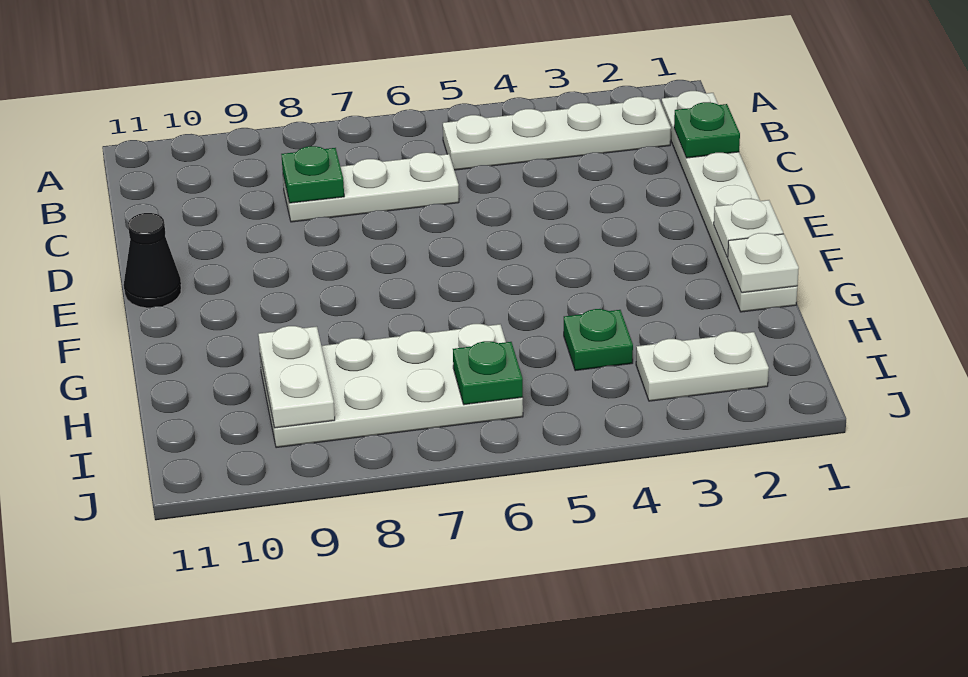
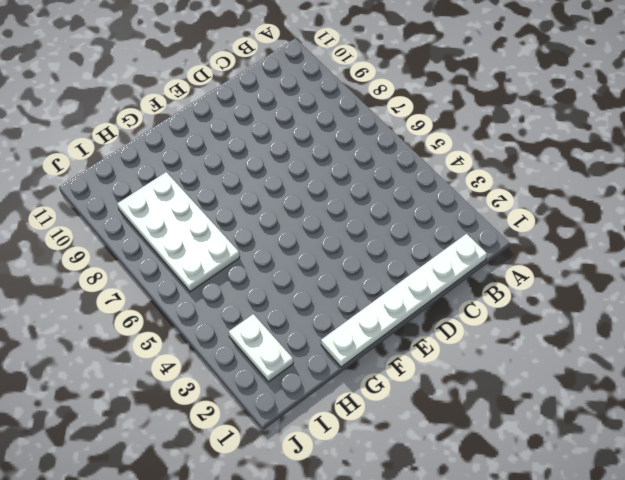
none -> white plate B2:B5 level 1
none -> white plate C6:C8 level 1
none -> black cone E11 level 1

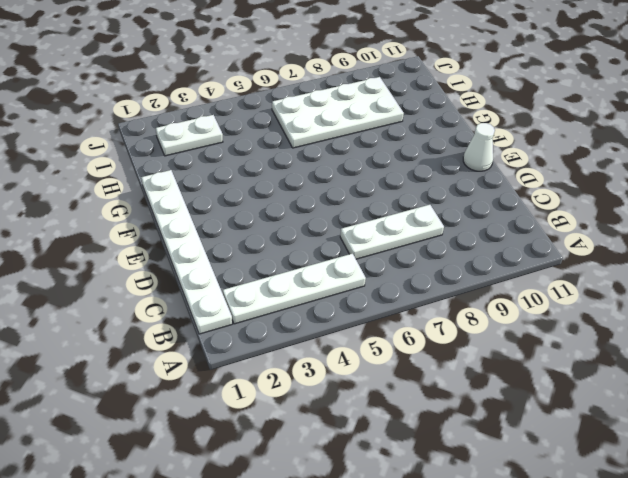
white cone E11 level 1 -> black cone E11 level 1
none -> green plate H4 level 1
none -> green plate C1 level 2
none -> green plate C8 level 2

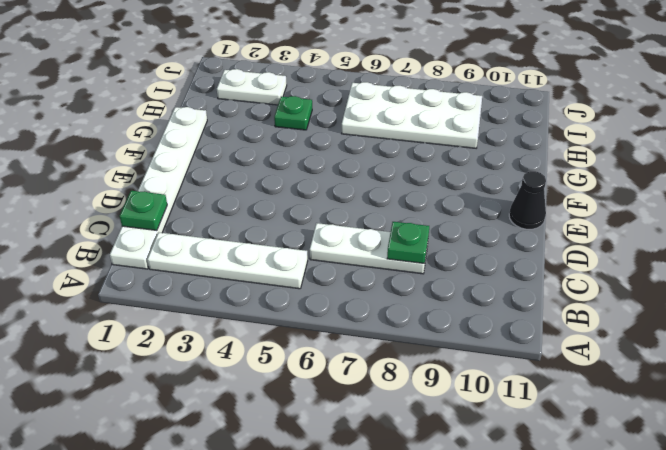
none -> white plate F1 level 2
none -> white plate G1 level 2
none -> white plate H9:I9 level 2

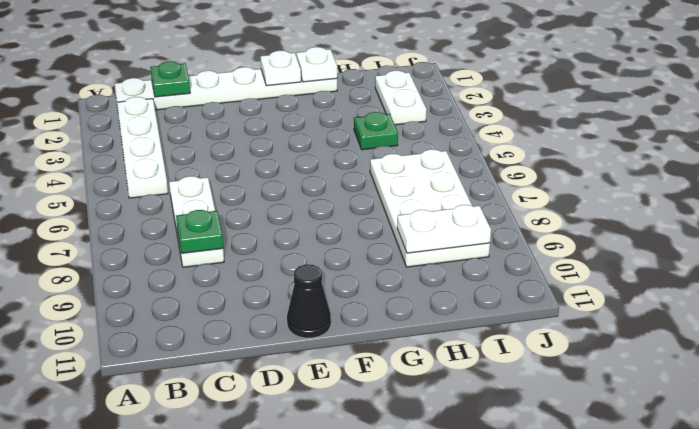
none -> green plate I6 level 2

